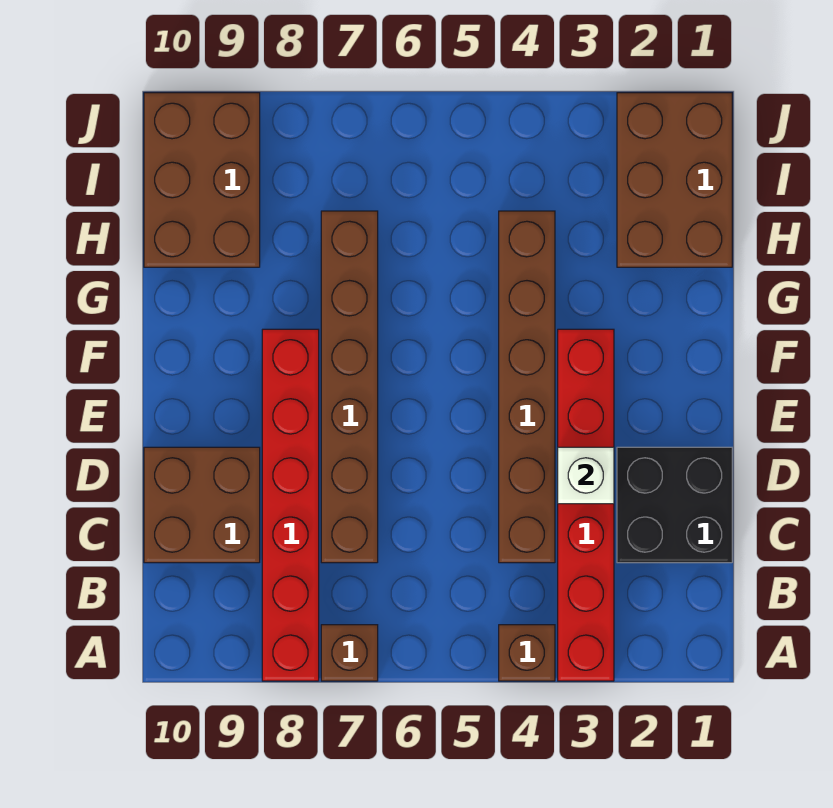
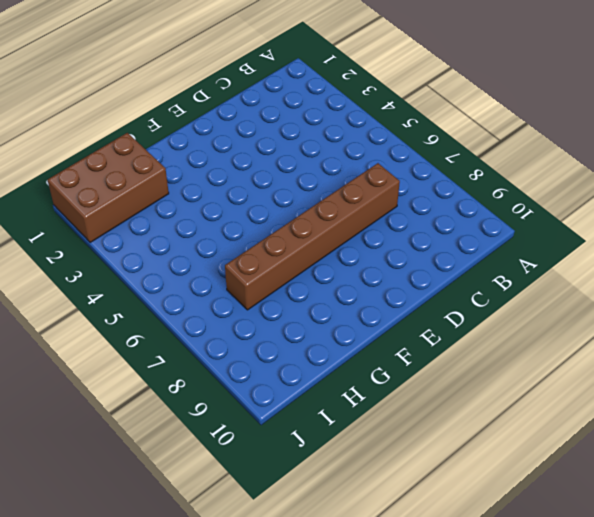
none -> red brick A3:F3 level 1
none -> brown brick A4 level 1

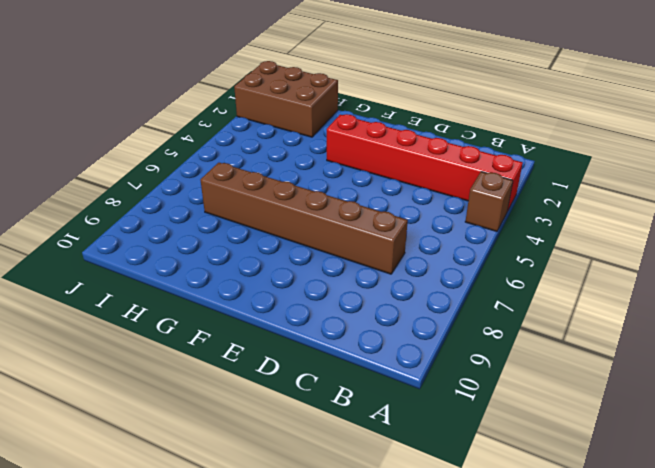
none -> brown brick A7 level 1
none -> red brick A8:F8 level 1

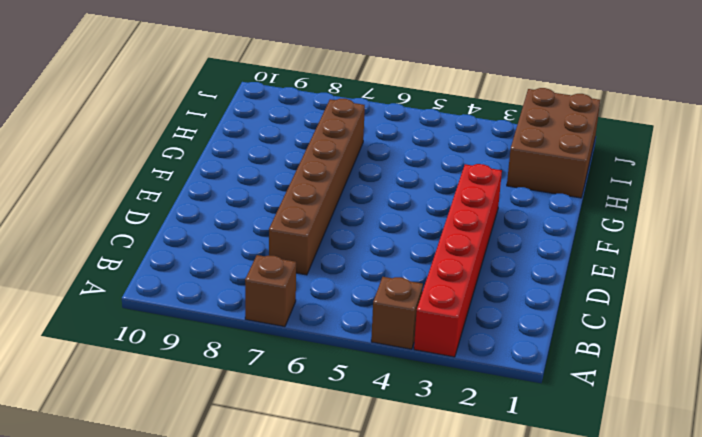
none -> red brick A8:F8 level 1
none -> black brick C1:D2 level 1

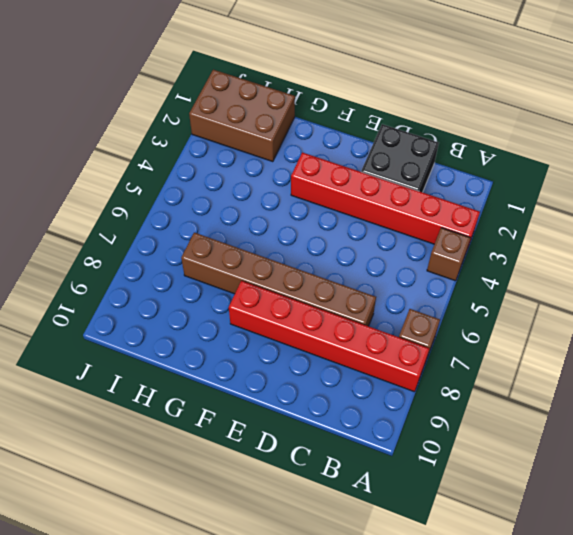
none -> brown brick C4:H4 level 1
none -> brown brick C9:D10 level 1

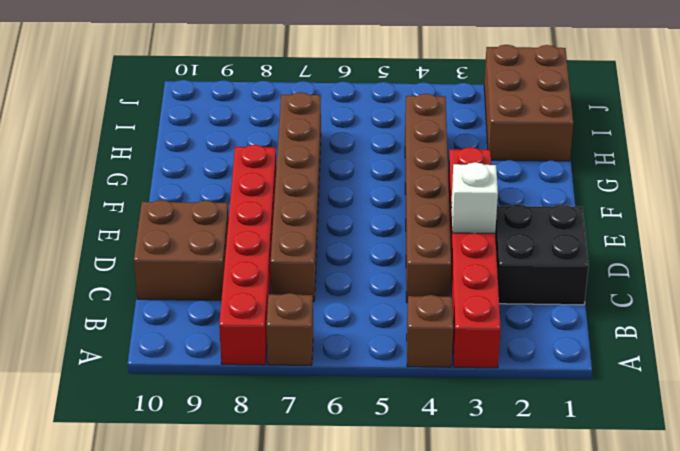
none -> brown brick H9:J10 level 1

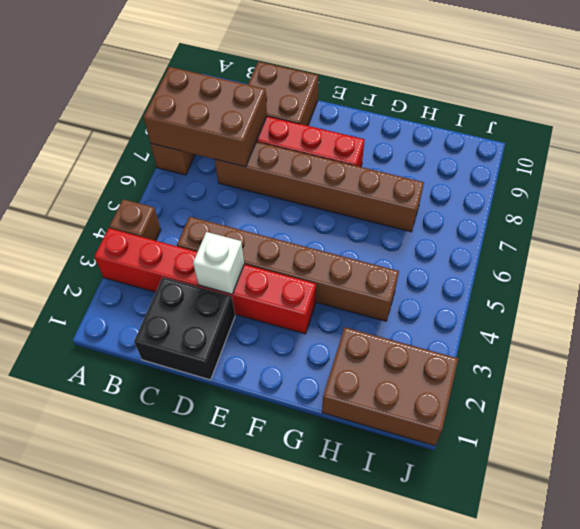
brown brick A7:C8 level 2 -> brown brick H9:J10 level 1

